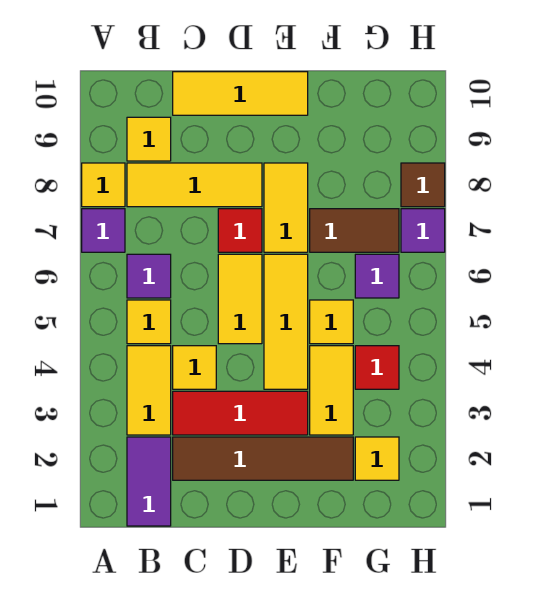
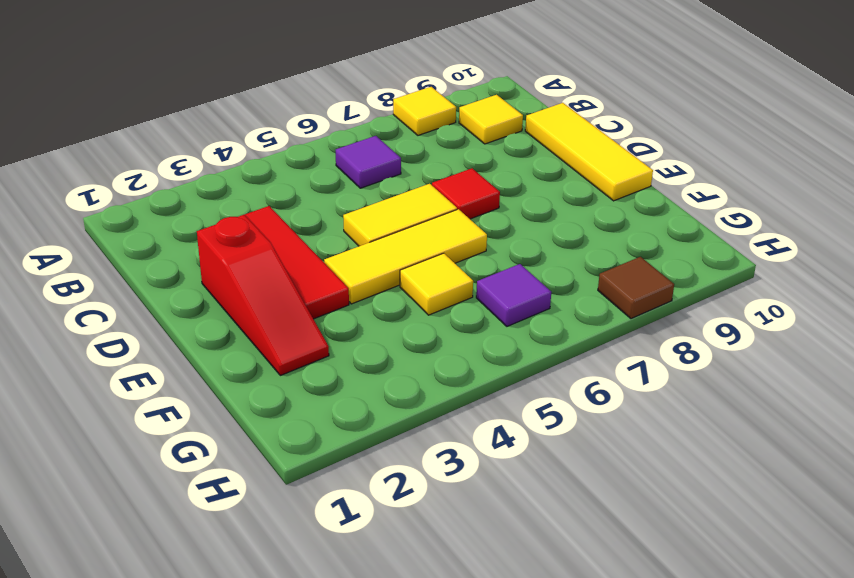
red slope D2:F2 level 1 top D -> brown tile C2:F2 level 1
none -> purple tile A7 level 1
none -> purple tile B1:B2 level 1
none -> yellow tile B3:B4 level 1

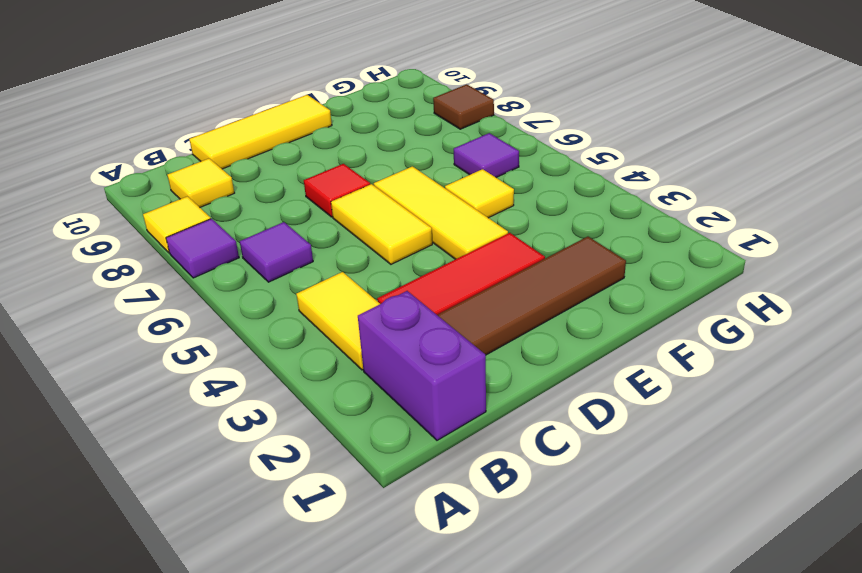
purple brick B1:B2 level 1 -> purple tile B1:B2 level 1
none -> yellow tile B5 level 1
none -> yellow tile B8:D8 level 1
none -> yellow tile C4 level 1

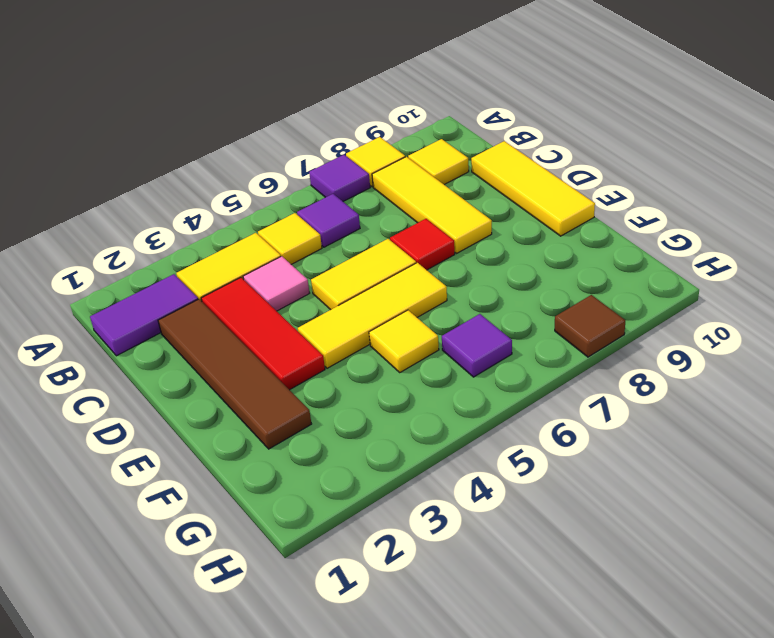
pink tile C4 level 1 -> yellow tile C4 level 1
none -> yellow tile E7:E8 level 1
none -> yellow tile F3:F4 level 1
none -> brown tile F7:G7 level 1

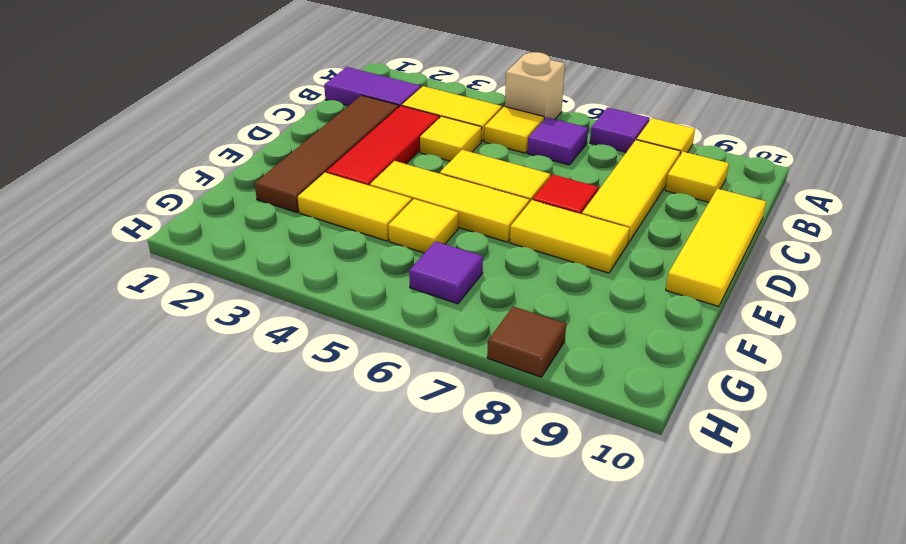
tan brick A5 level 1 -> none
none -> brown tile F7:G7 level 1
none -> yellow tile G2 level 1
none -> red tile G4 level 1

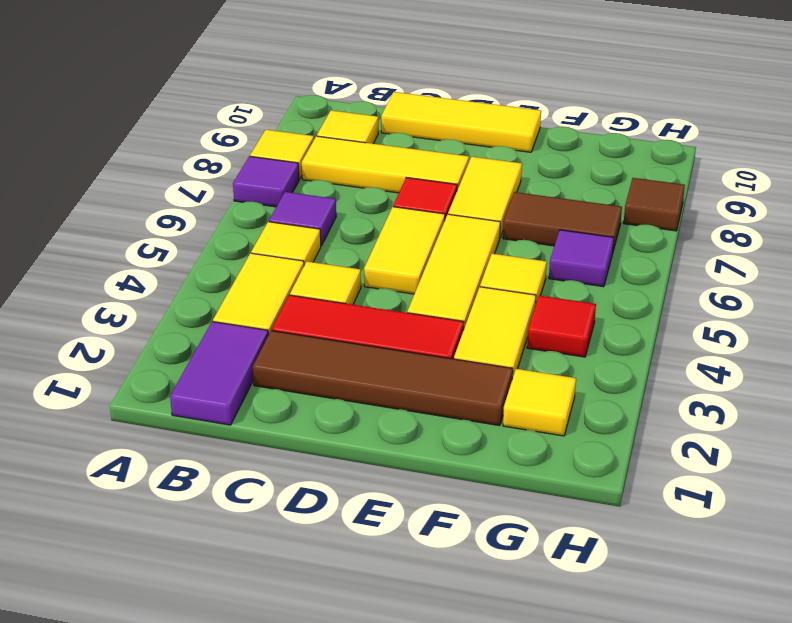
none -> purple tile H7 level 1

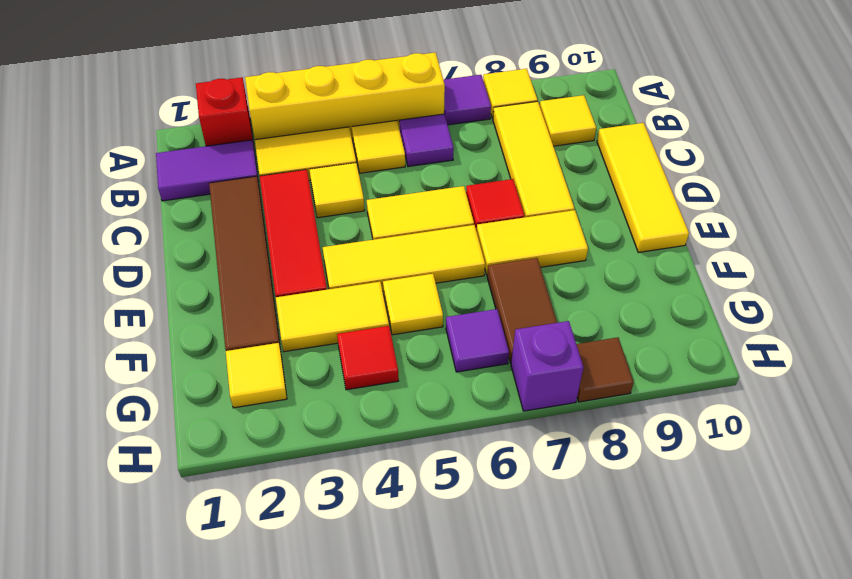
red brick A2 level 1 -> none
yellow brick A3:A6 level 1 -> none
purple brick H7 level 1 -> purple tile H7 level 1

